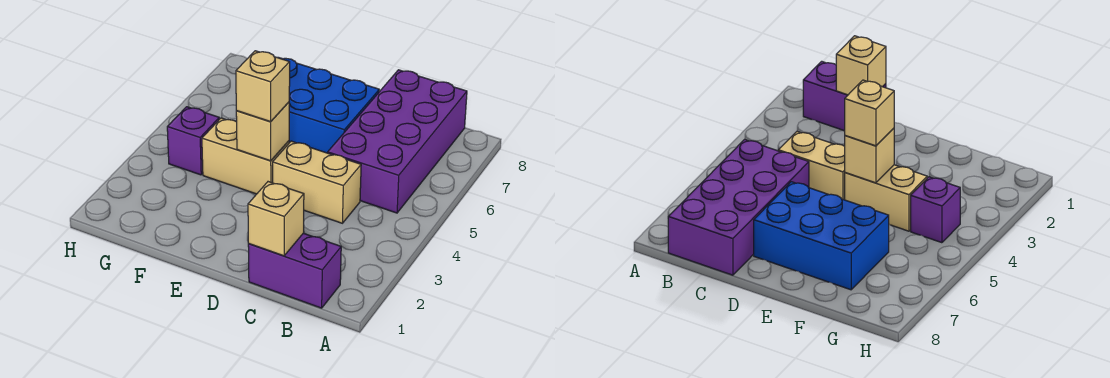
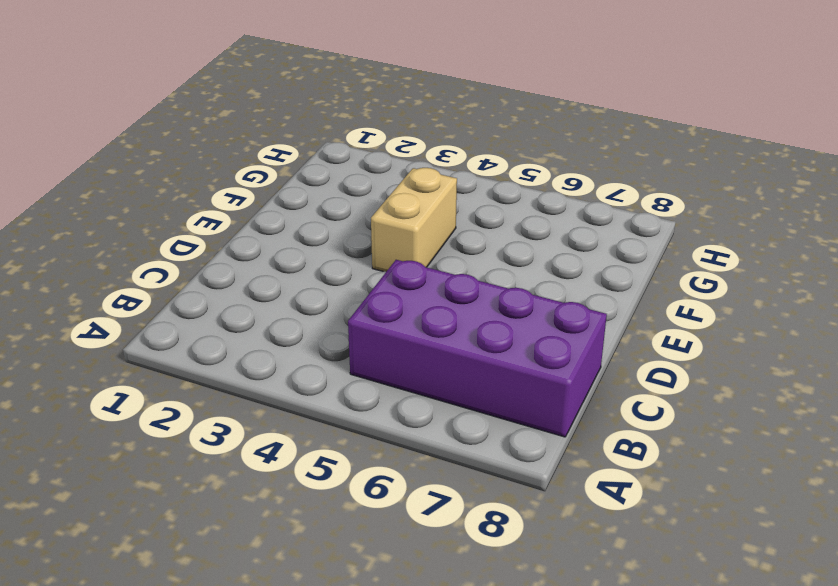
none -> purple brick B1:C1 level 1
none -> tan brick C4:D4 level 1

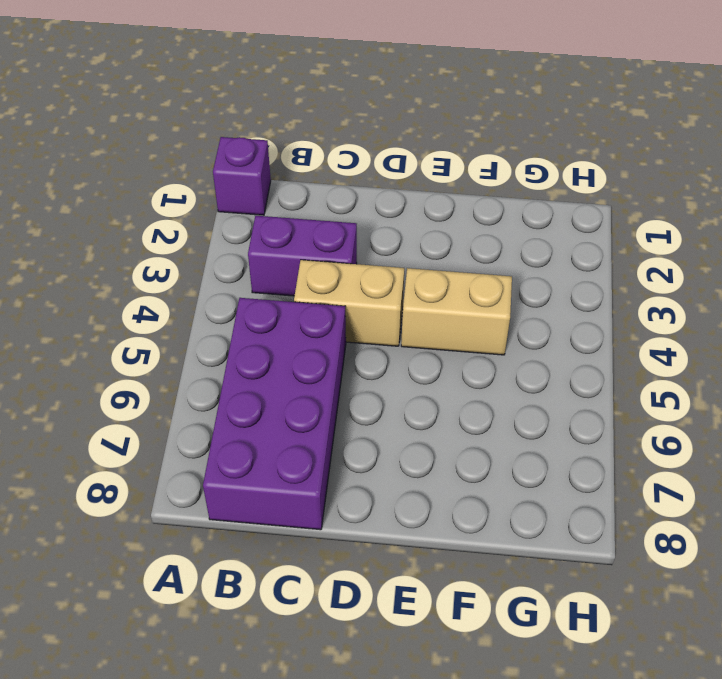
purple brick A1 level 1 -> purple brick G4 level 1
purple brick B3:C3 level 1 -> purple brick B1:C1 level 1
none -> blue brick D6:F7 level 1
none -> tan brick C1 level 2

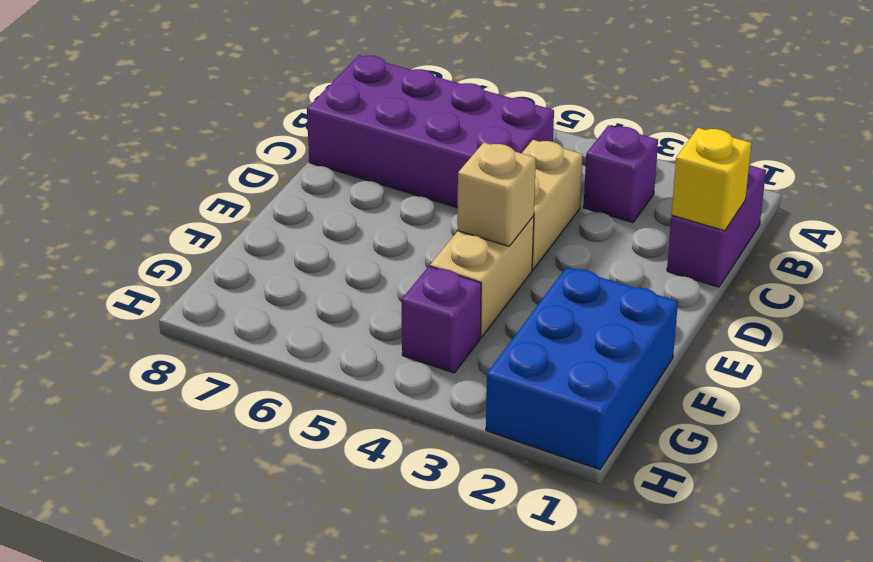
purple brick B3 level 1 -> none
yellow brick C1 level 2 -> tan brick C1 level 2
blue brick F1:H2 level 1 -> blue brick D6:F7 level 1
none -> tan brick E4 level 3

